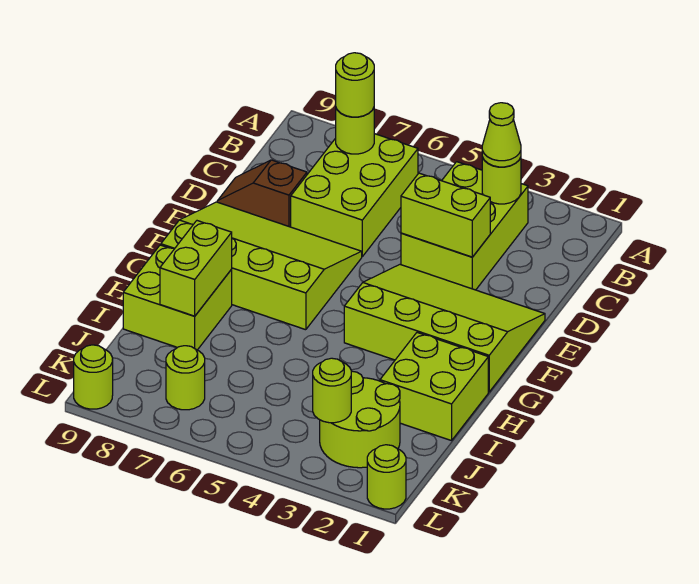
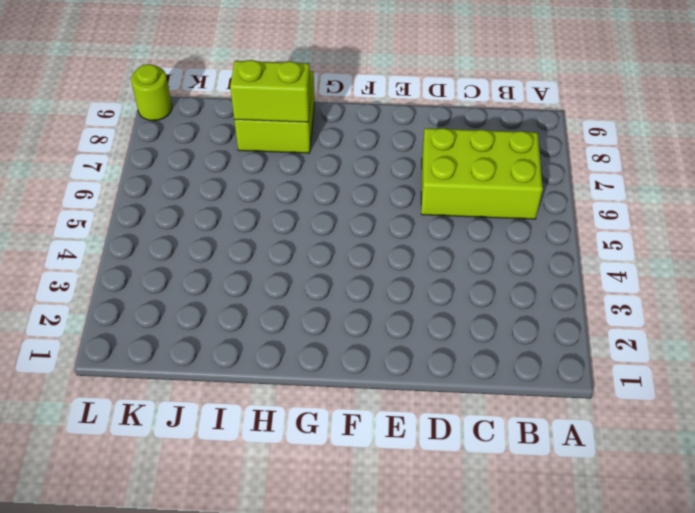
none -> lime brick B3:D4 level 1
none -> brown slope D8:D9 level 1 top 8
none -> lime slope E1:G4 level 1 top G

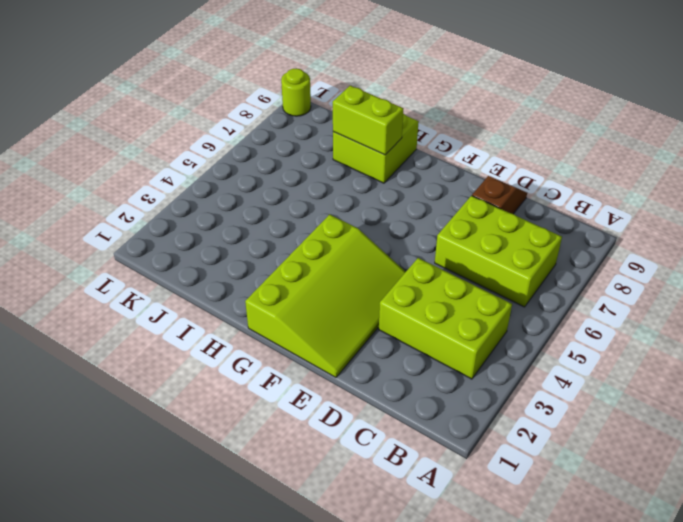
none -> lime slope E6:G9 level 1 top G
none -> lime brick H1:I2 level 1
none -> lime round brick J2:K3 level 1

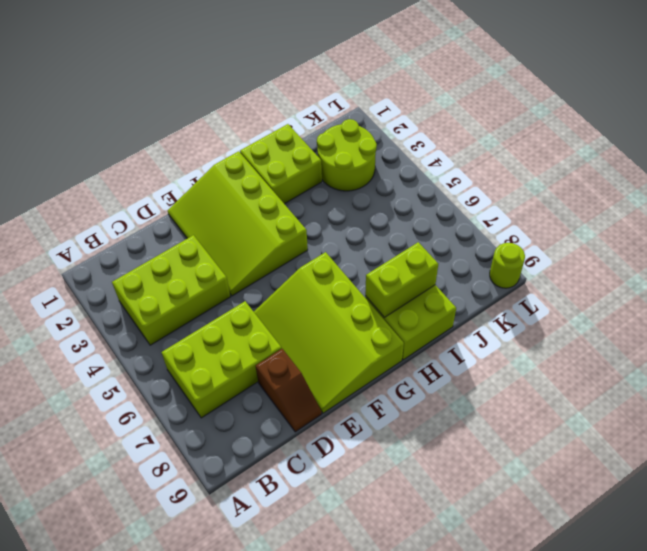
none -> lime round brick K7 level 1
none -> lime round brick L1 level 1
none -> lime round brick B3 level 2

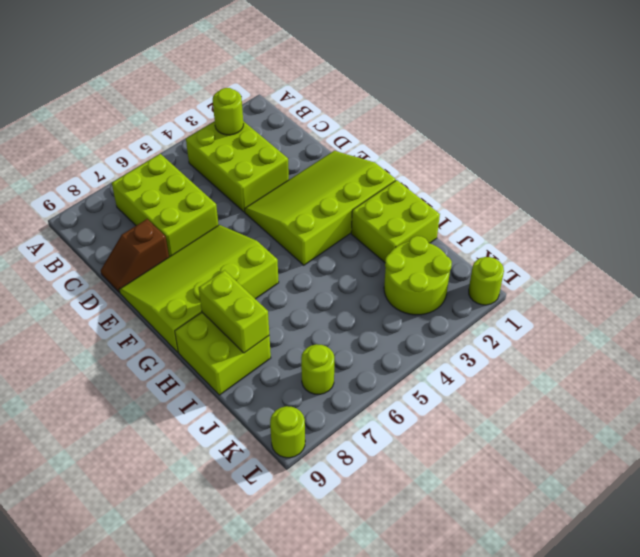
none -> lime round brick B7 level 2
none -> lime brick D3:D4 level 2
none -> lime round brick K3 level 2

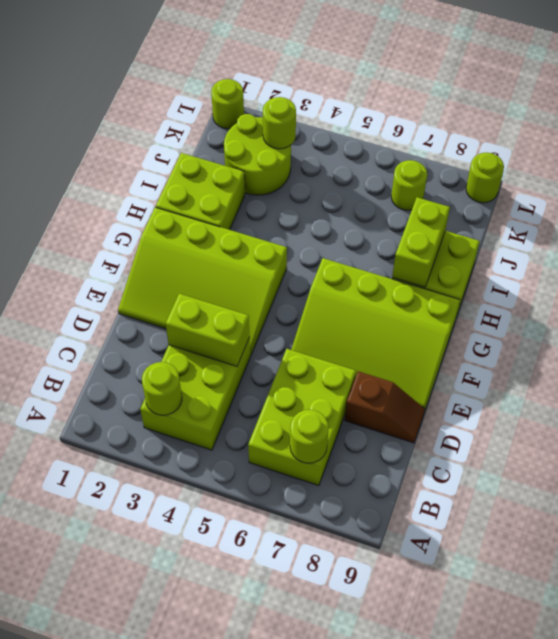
none -> lime cone B3 level 3
none -> lime round brick B7 level 3

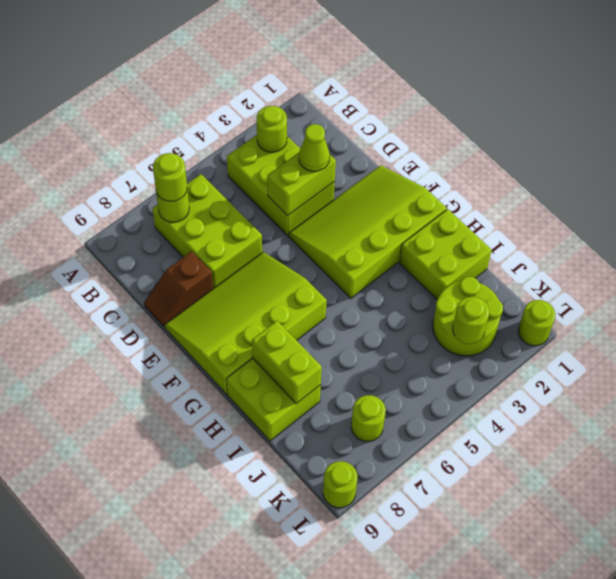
lime cone D3 level 3 -> lime cone B3 level 3

